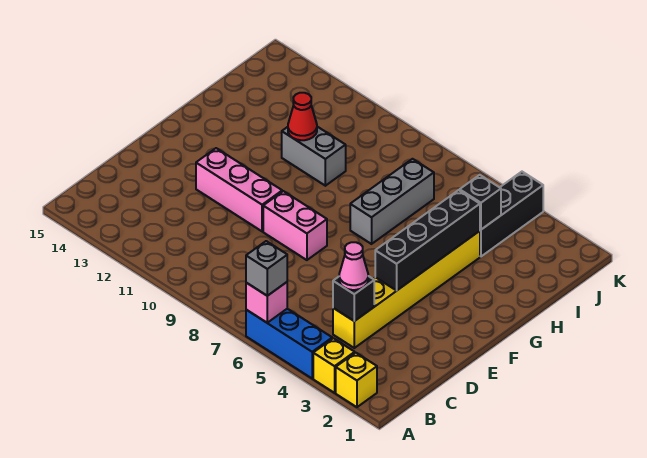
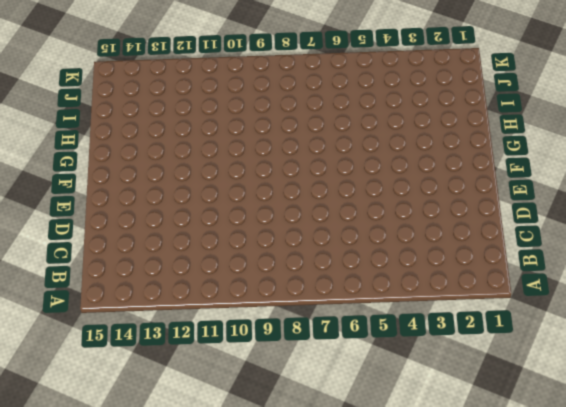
none -> yellow brick A2 level 1
none -> yellow brick A3 level 1
none -> blue brick A4:A6 level 1

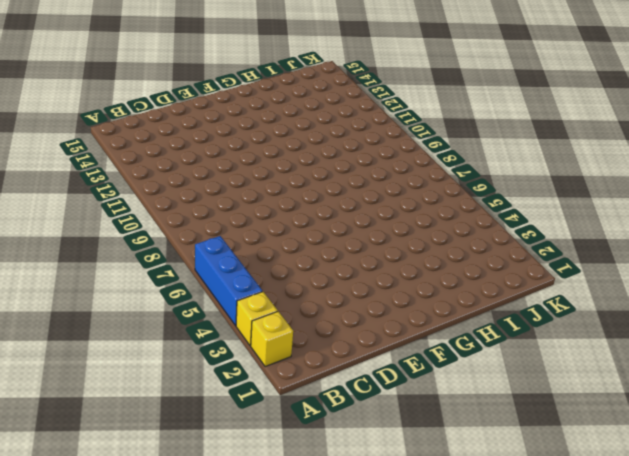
none -> yellow brick C4:H4 level 1
none -> pink brick E8:E9 level 1
none -> pink brick E10:E12 level 1

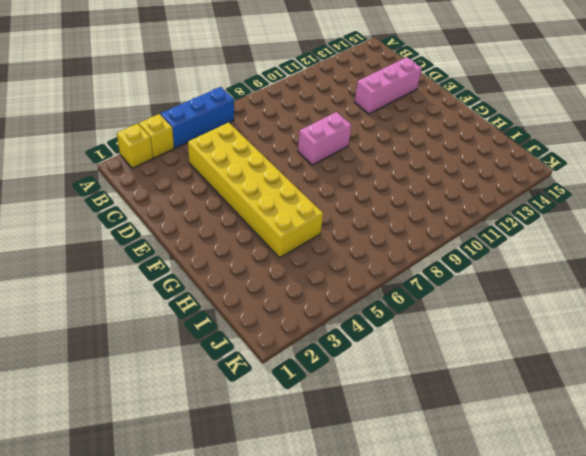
yellow brick C4:H5 level 1 -> yellow brick C4:H4 level 1
pink brick D12:D14 level 1 -> pink brick E10:E12 level 1
none -> grey brick G7:I7 level 1
none -> grey brick H10:H11 level 1
none -> black brick I4:K4 level 1

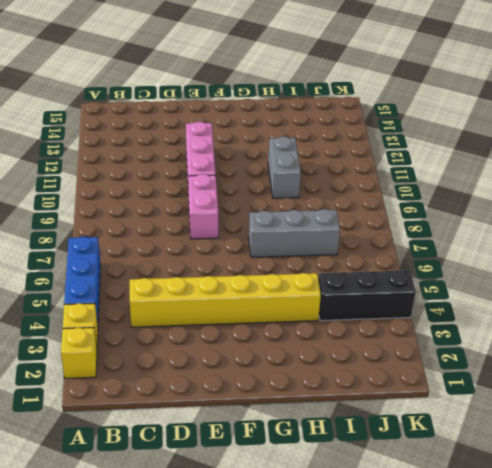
none -> pink brick A6 level 2
none -> black brick C4 level 2
none -> black brick E4:H4 level 2

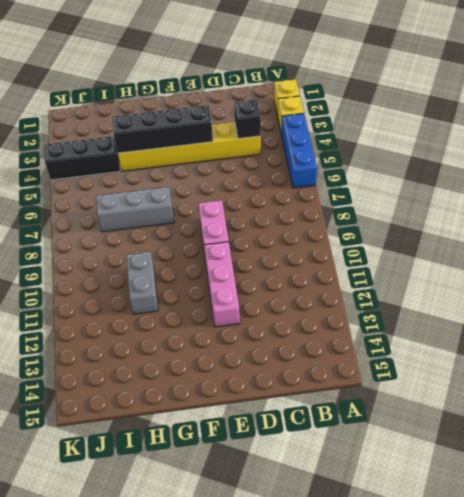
none -> pink brick A6 level 2
none -> red cone H11 level 2
none -> black brick I4 level 2

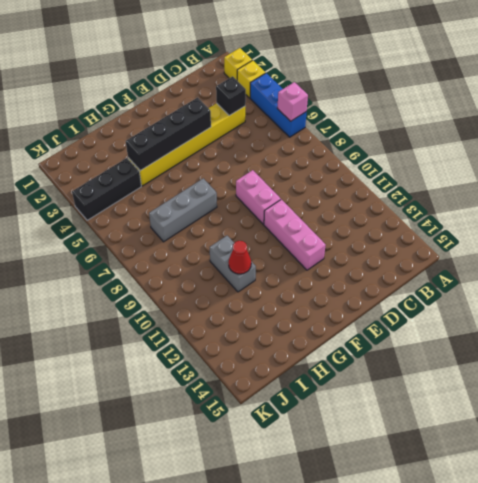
none -> black brick I4 level 2
none -> grey brick A6 level 3
none -> pink cone C4 level 3

